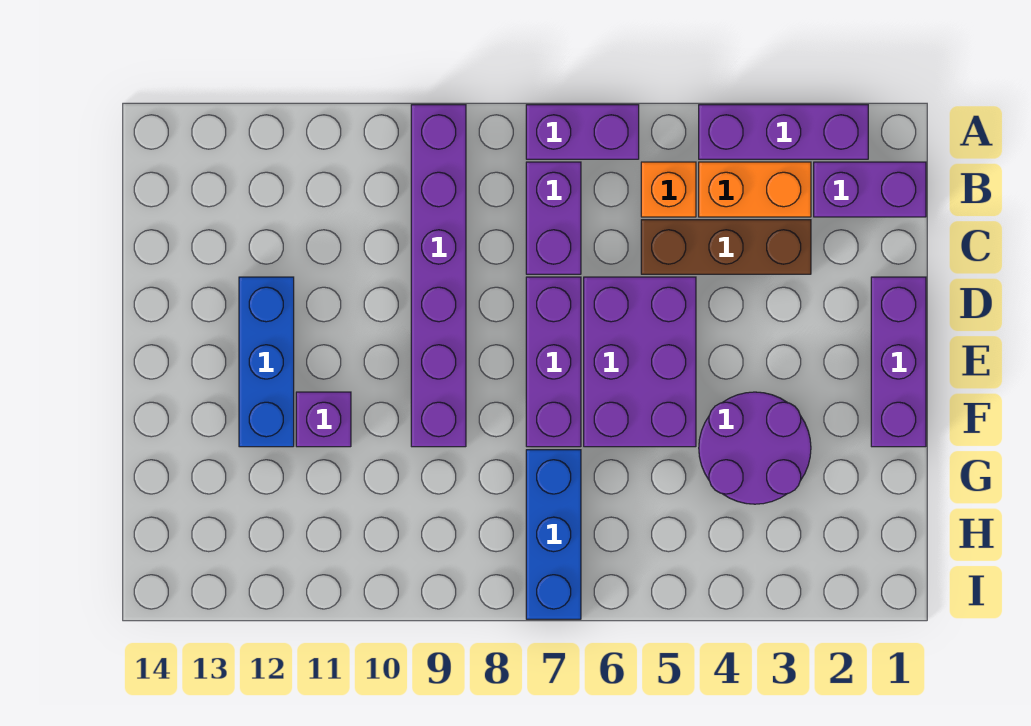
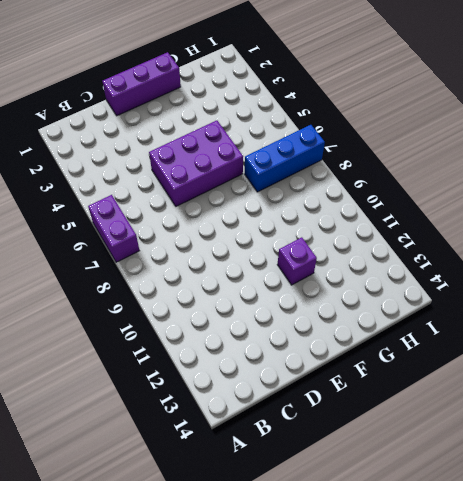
none -> purple brick A2:A4 level 1
none -> purple brick A9:F9 level 1
none -> purple brick B1:B2 level 1

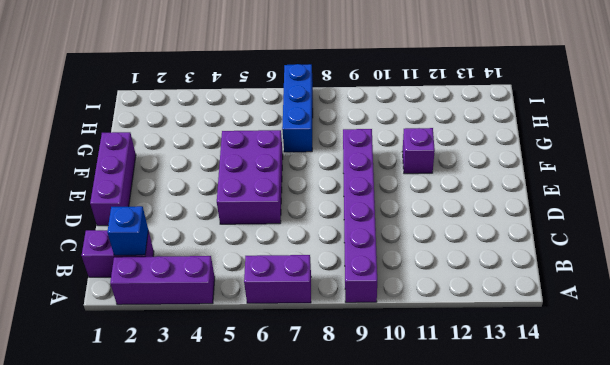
blue brick B2 level 2 -> none
none -> orange brick B3:B4 level 1
none -> orange brick B5 level 1
none -> purple brick B7:C7 level 1

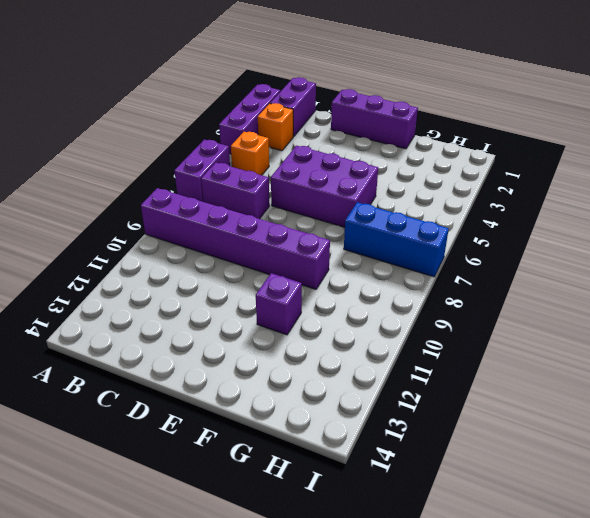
orange brick B3 level 1 -> orange brick B3:B4 level 1
none -> brown brick C3:C5 level 1
none -> purple brick D7:F7 level 1
none -> blue brick D12:F12 level 1

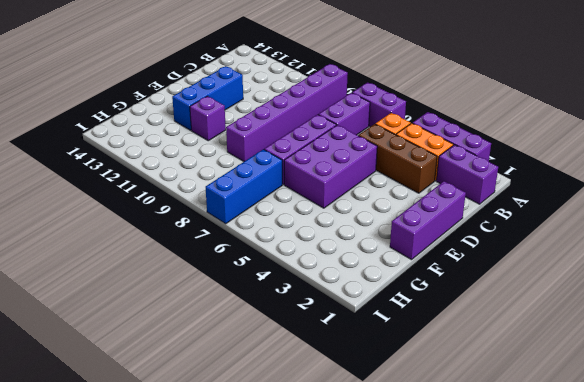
none -> purple round brick F3:G4 level 1

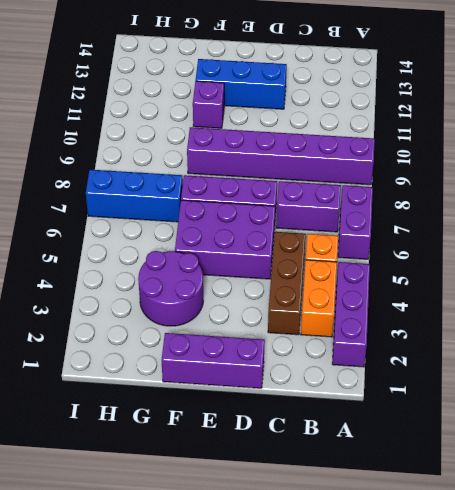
none -> purple brick B1:B2 level 1

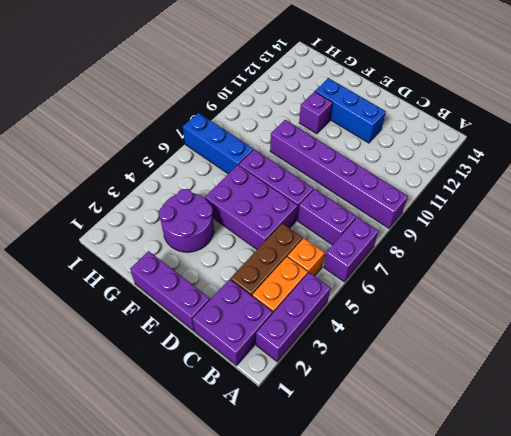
purple brick B1:C2 level 1 -> purple brick B1:B2 level 1

